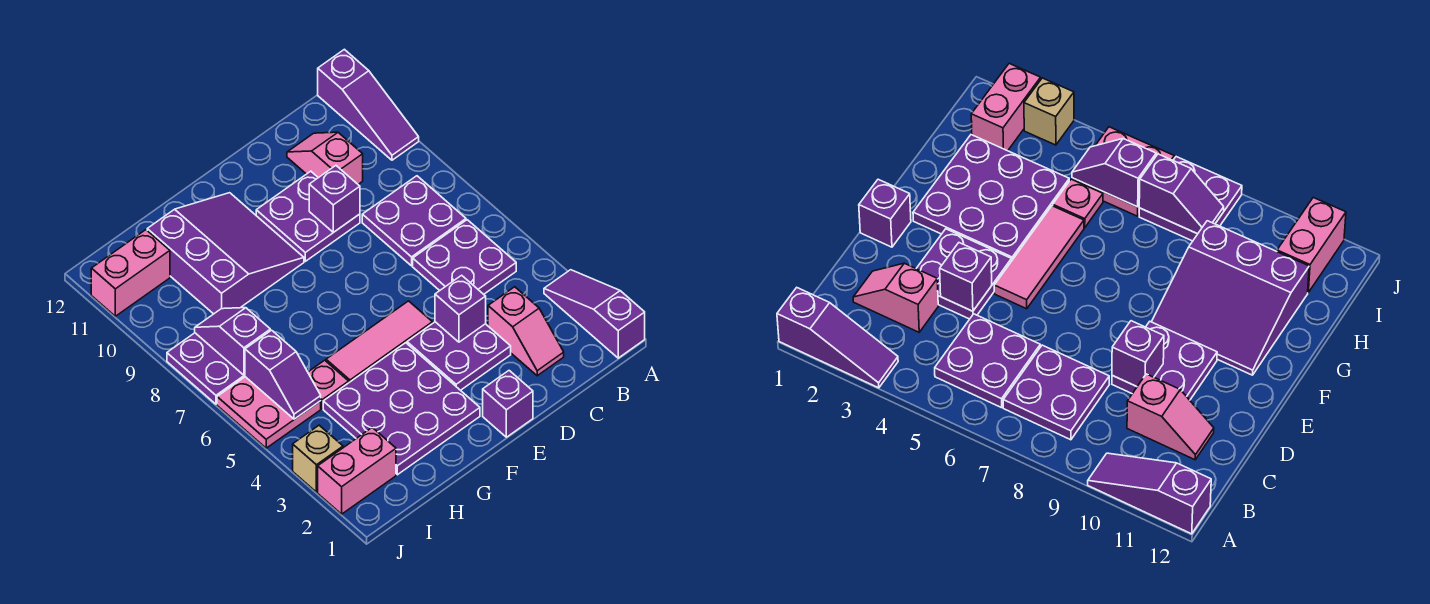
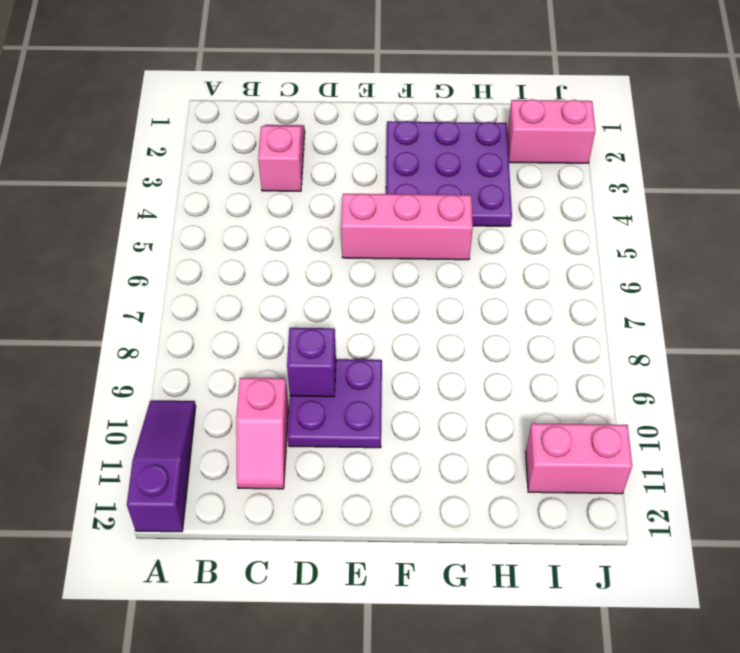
pink brick E5:G5 level 1 -> pink tile E5:G5 level 1
none -> purple slope A1:A3 level 1 top 1
none -> purple plate B5:C6 level 1
none -> purple plate B7:C8 level 1

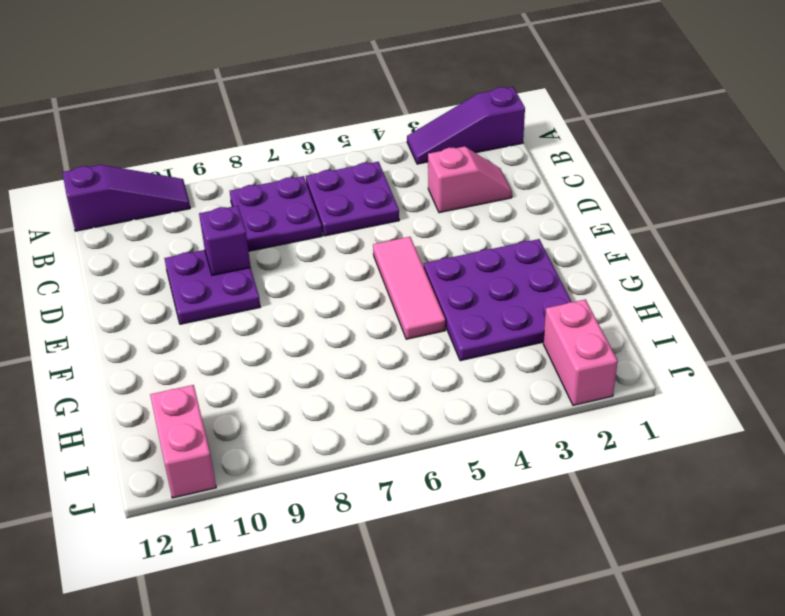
none -> pink slope C10:C11 level 1 top 10
none -> purple plate D3:E4 level 1
none -> purple brick E1 level 1

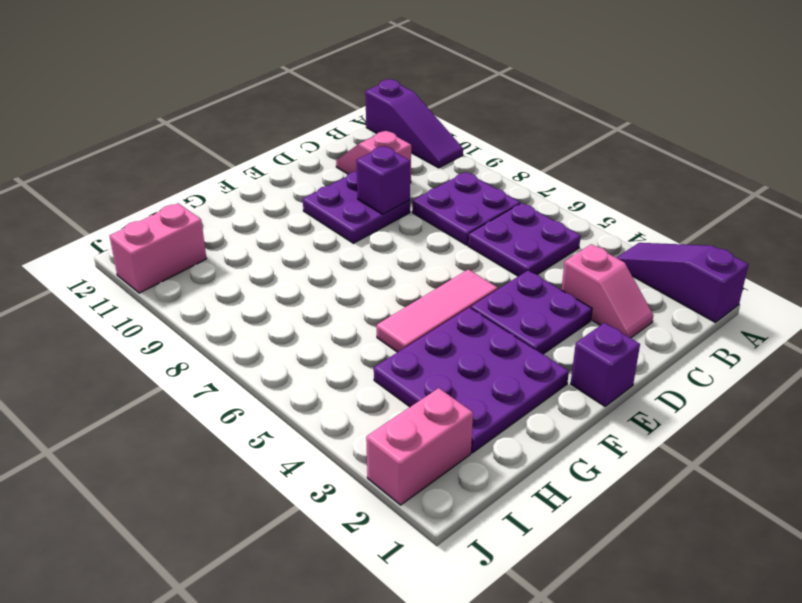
none -> purple slope F9:H11 level 1 top H
none -> pink plate H5 level 1
none -> pink plate I5:J6 level 1

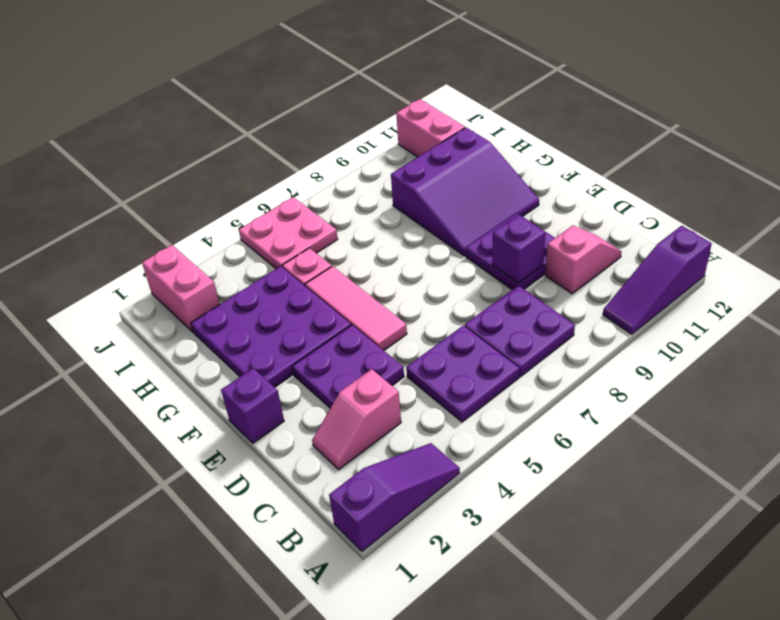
none -> purple plate I7:J8 level 1
none -> tan brick J3 level 1
none -> purple brick D4 level 2

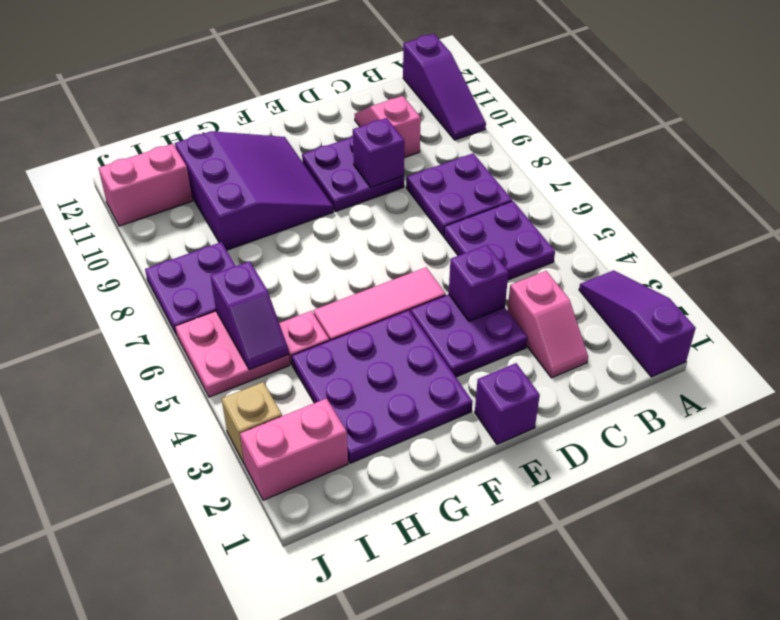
none -> purple slope I7:I8 level 2 top 7

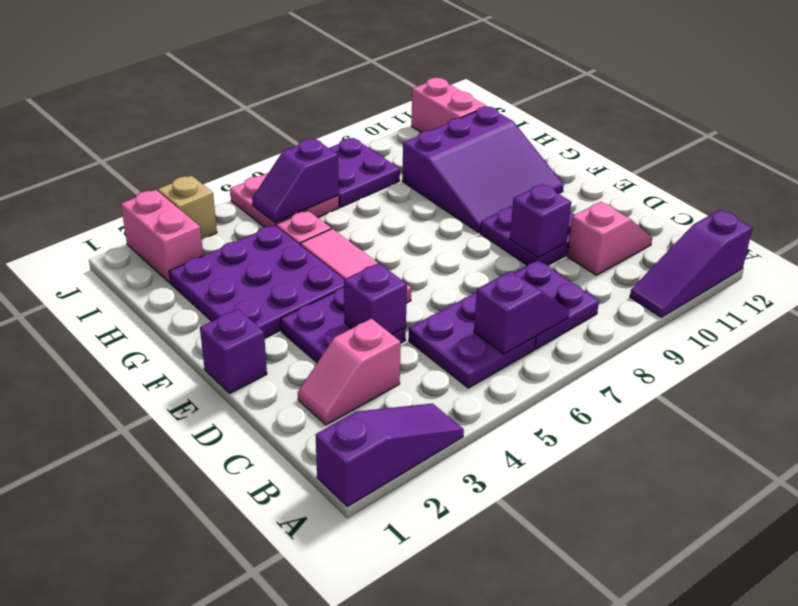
purple slope B6:B7 level 2 top 6 -> purple slope I7:I8 level 2 top 7

